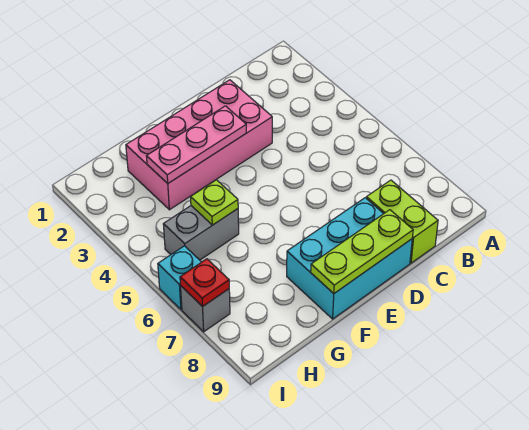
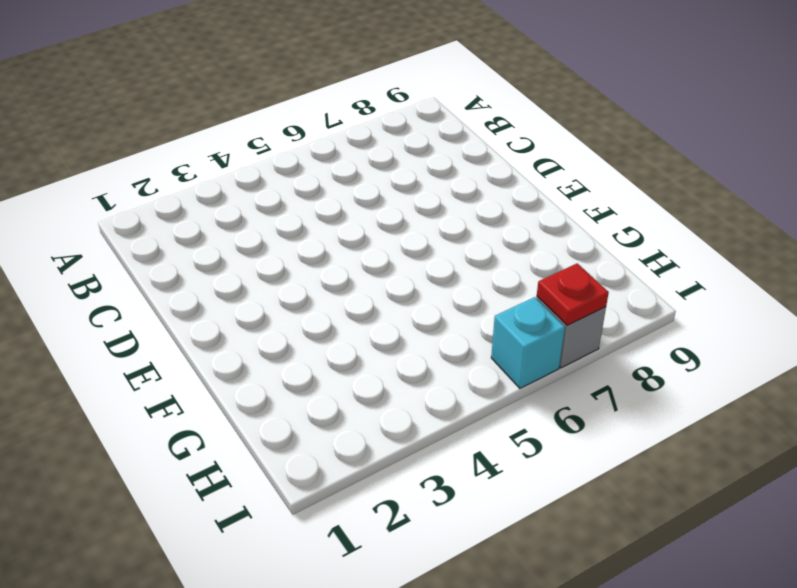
none -> lime brick C8:C9 level 1
none -> pink brick D2:G3 level 1

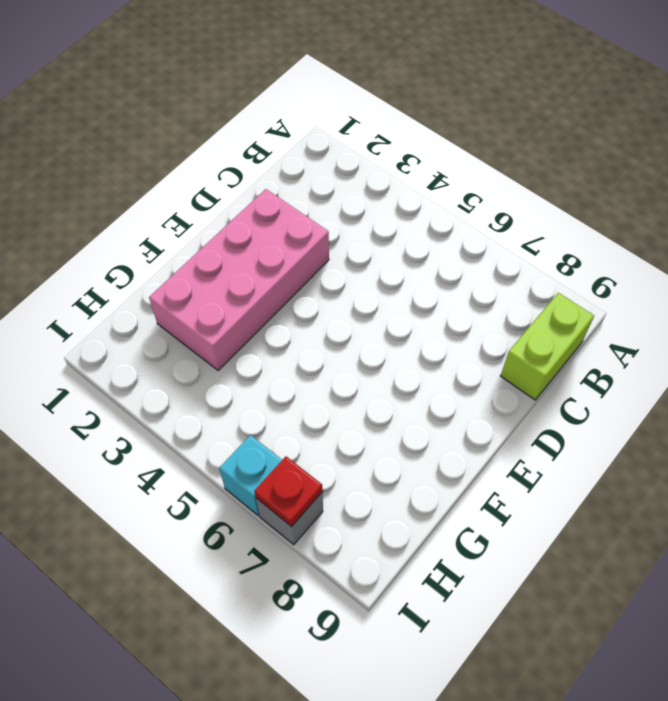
lime brick B9:C9 level 1 -> lime brick C8:C9 level 1
none -> cyan brick D8:F9 level 1
none -> grey brick G5:H5 level 1

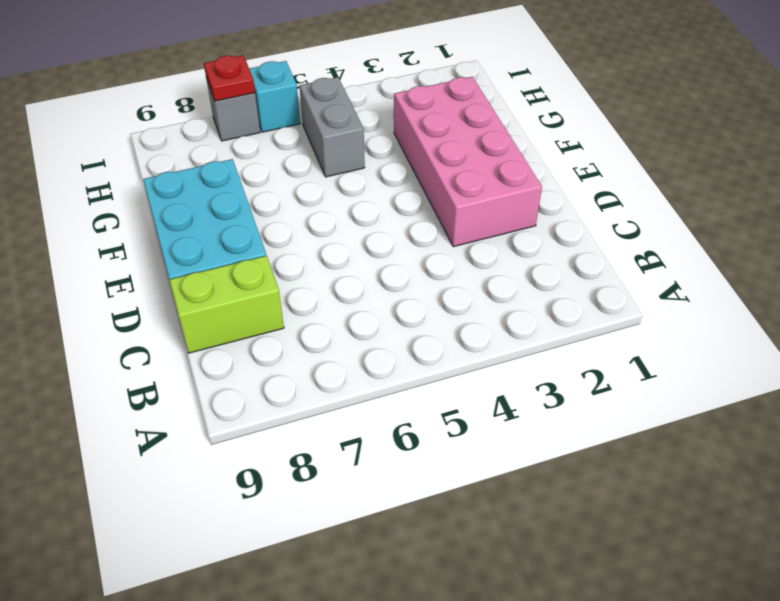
none -> lime plate D9:F9 level 2
none -> pink plate E3:G3 level 2

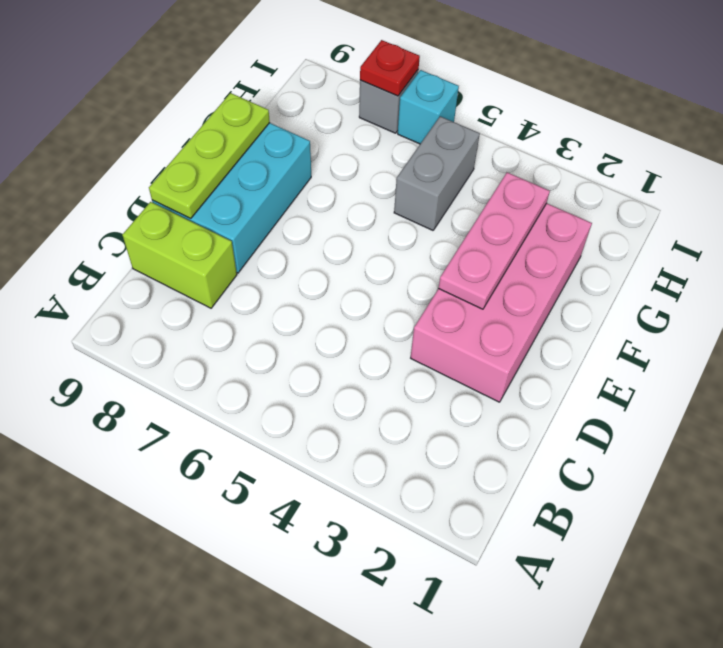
none -> lime plate G5 level 2

